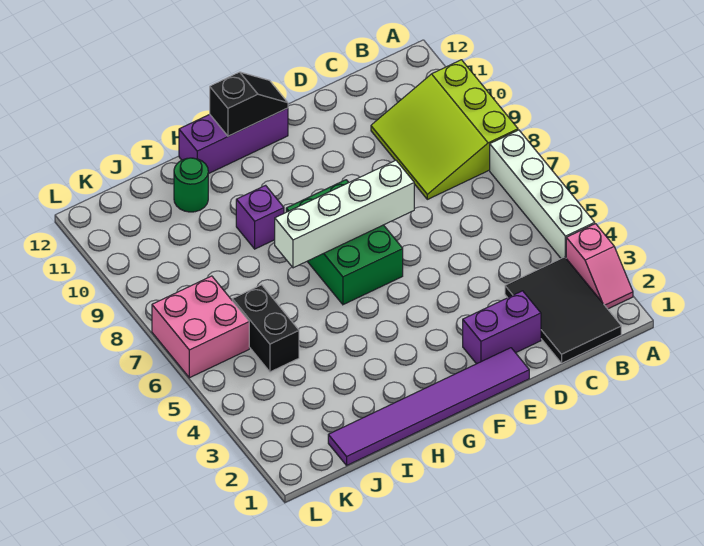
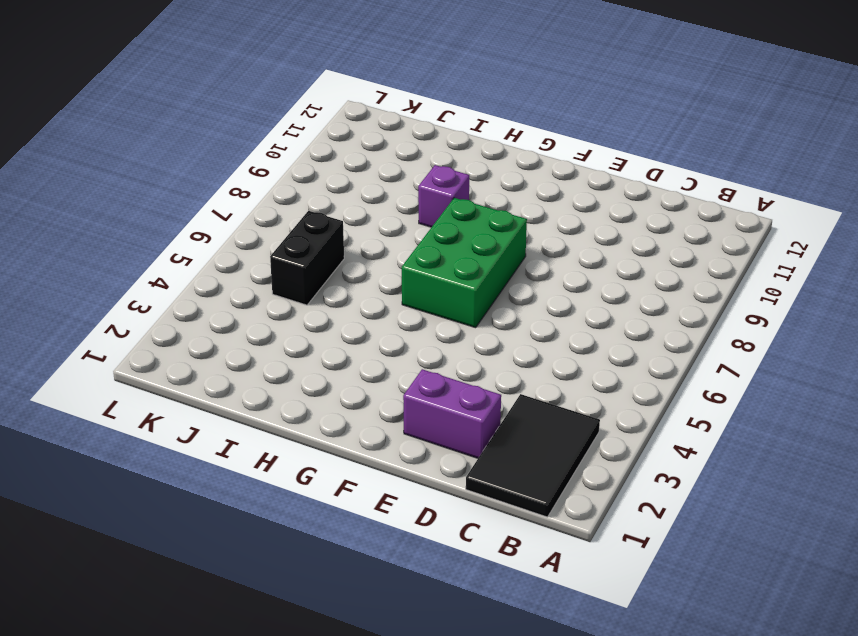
none -> pink slope A2:A3 level 1 top 3
none -> white brick A4:A7 level 1
none -> lime slope A8:C10 level 1 top A

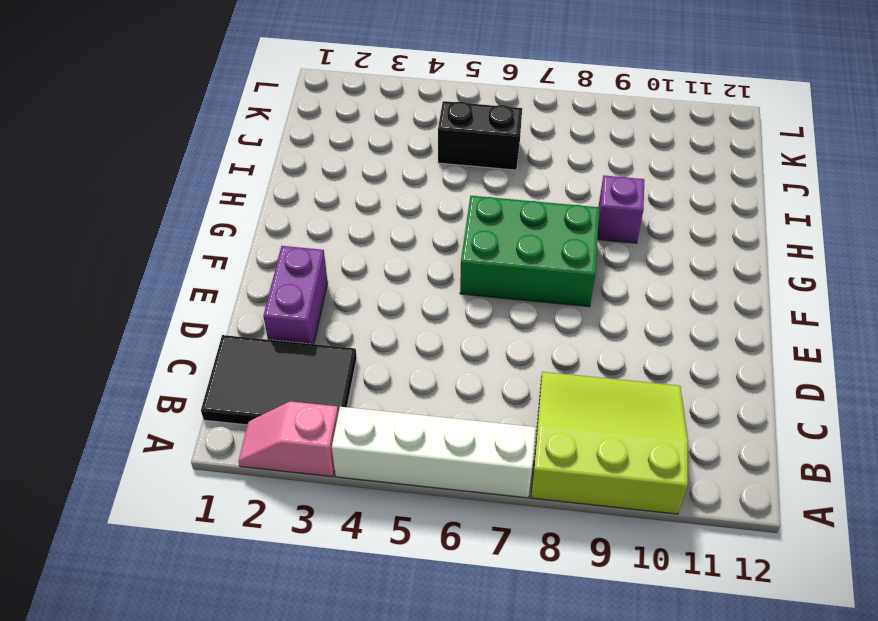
none -> purple tile E1:J1 level 1
none -> purple brick F12:H12 level 1
none -> green round brick I11 level 1

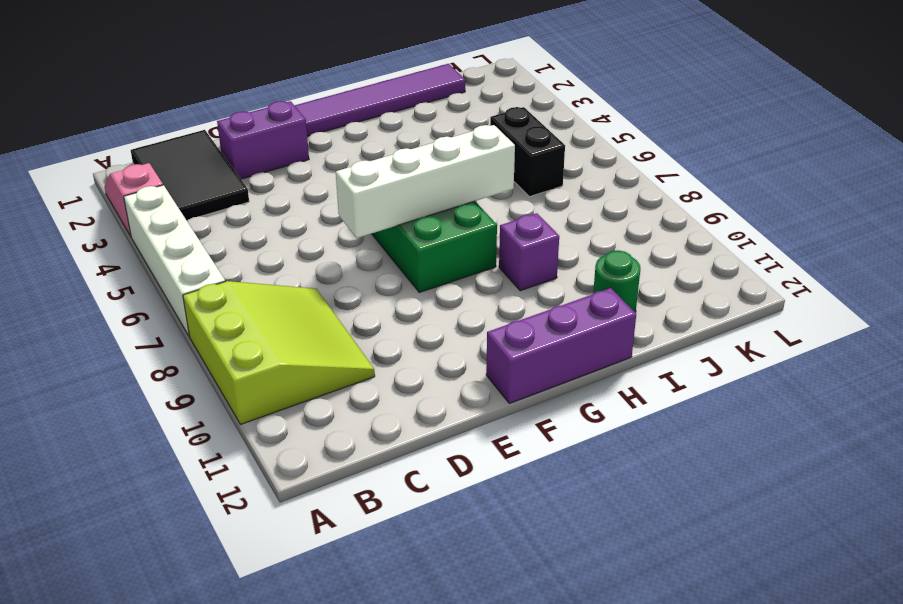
none -> pink brick K6:L7 level 1
none -> black slope F12:G12 level 2 top G

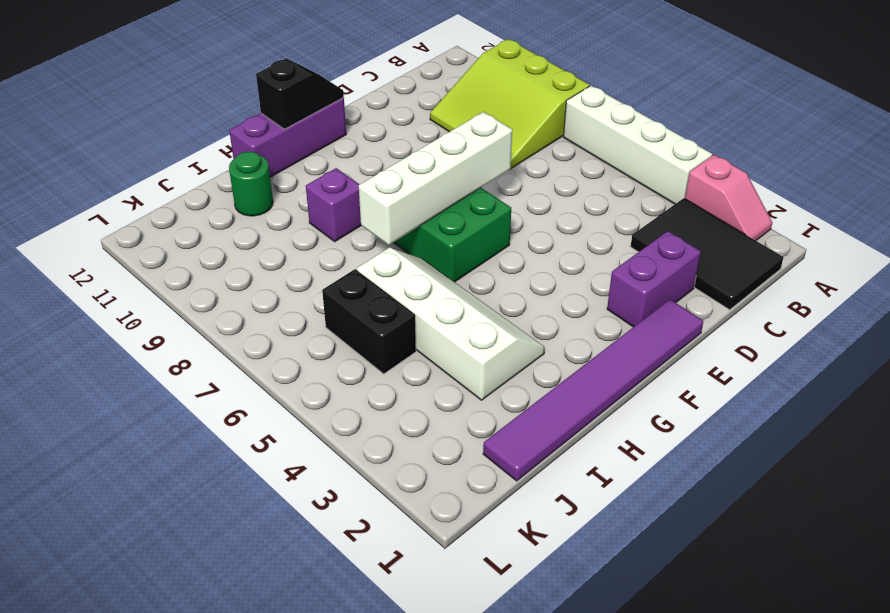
white slope H3:I6 level 1 top I -> none
none -> pink brick K6:L7 level 1

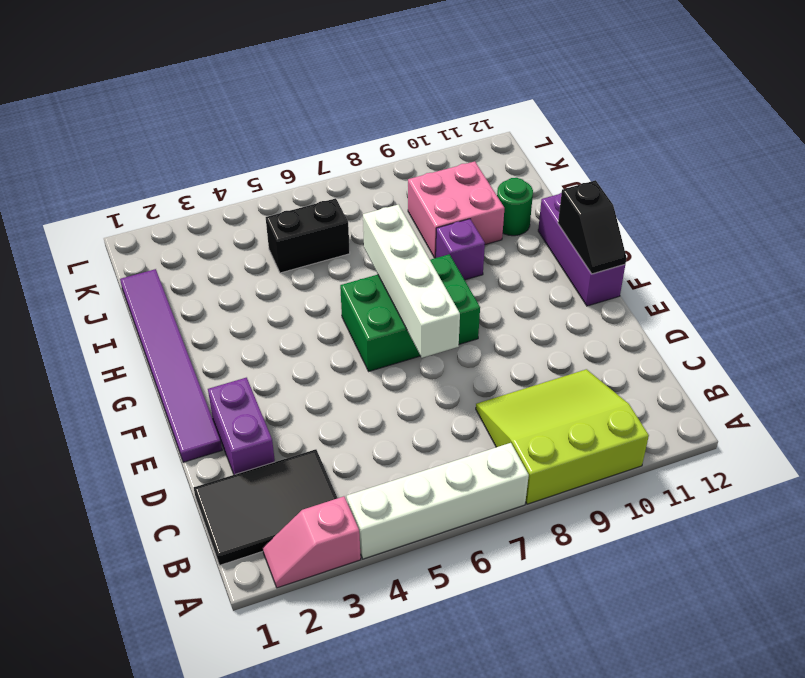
pink brick I9:J10 level 1 -> pink brick K6:L7 level 1

